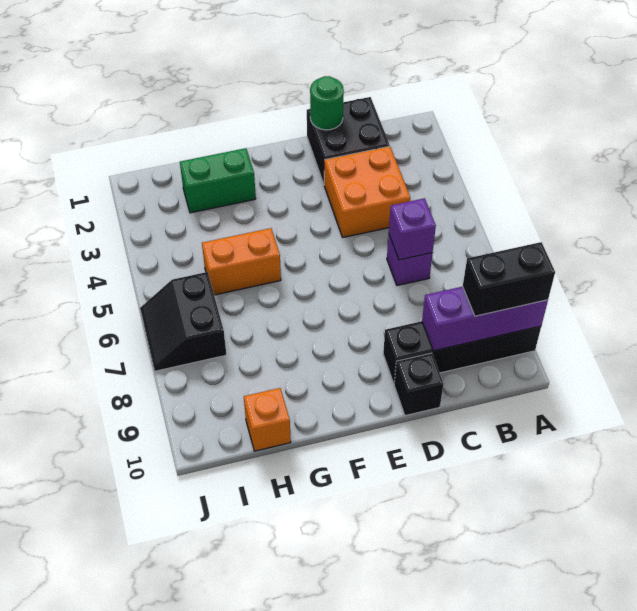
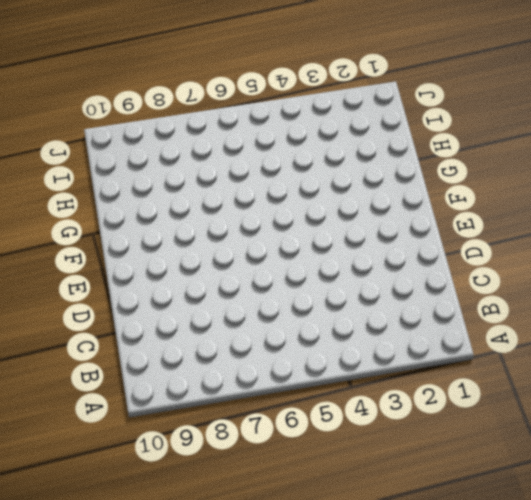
none -> black brick A9:D9 level 1
none -> black brick C1:D2 level 1
none -> orange brick C3:D4 level 1

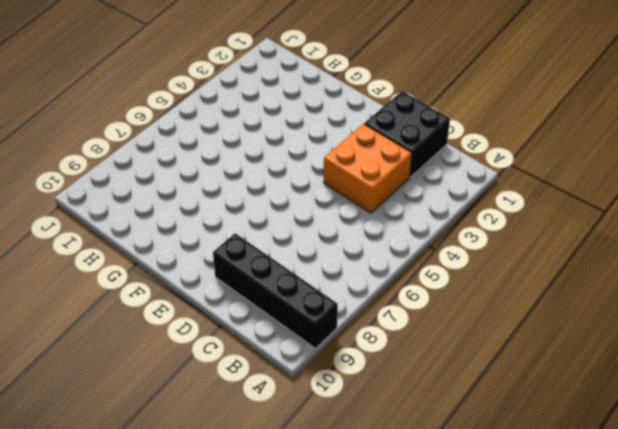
none -> purple brick C6 level 1
none -> black brick D10 level 1
none -> green brick G2:H2 level 1

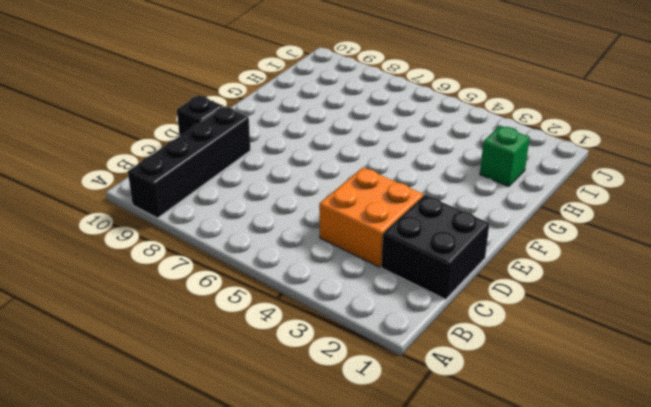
green brick H2 level 1 -> green brick G2:H2 level 1
none -> purple brick C6 level 1
none -> orange brick G5:H5 level 1
none -> orange brick H10 level 1

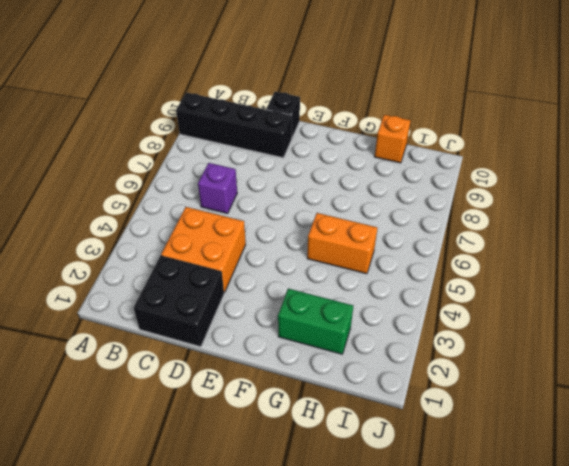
none -> black slope I6:J7 level 1 top I
none -> purple brick A9:C9 level 2
none -> purple brick C6 level 2

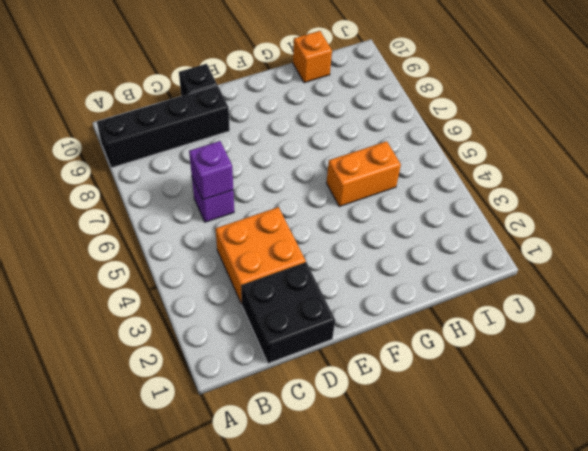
none -> green brick G2:H2 level 1
none -> black slope I6:J7 level 1 top I
none -> purple brick A9:C9 level 2

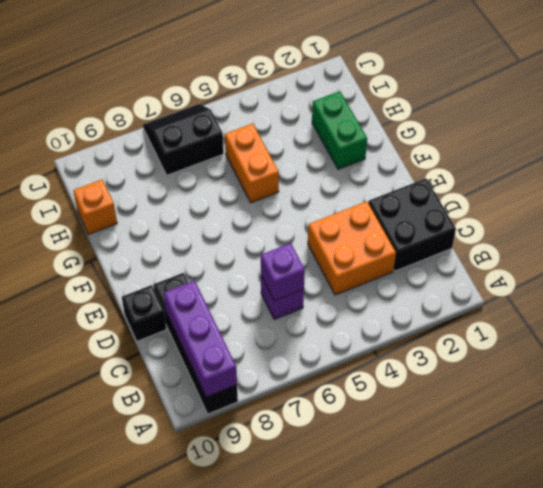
none -> green round brick D1 level 2
none -> black brick A9:B9 level 3

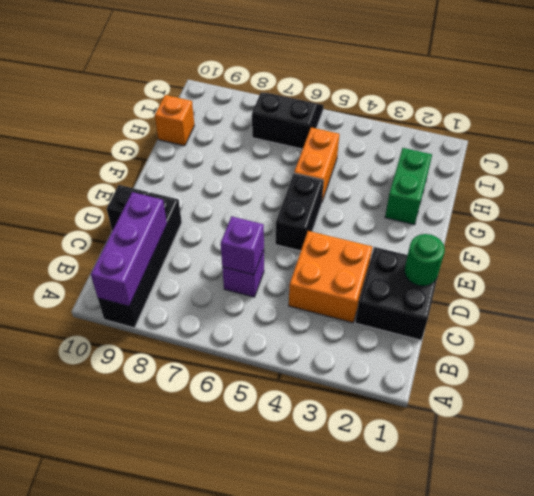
black brick E5:F5 level 1 -> black brick A9:B9 level 3

